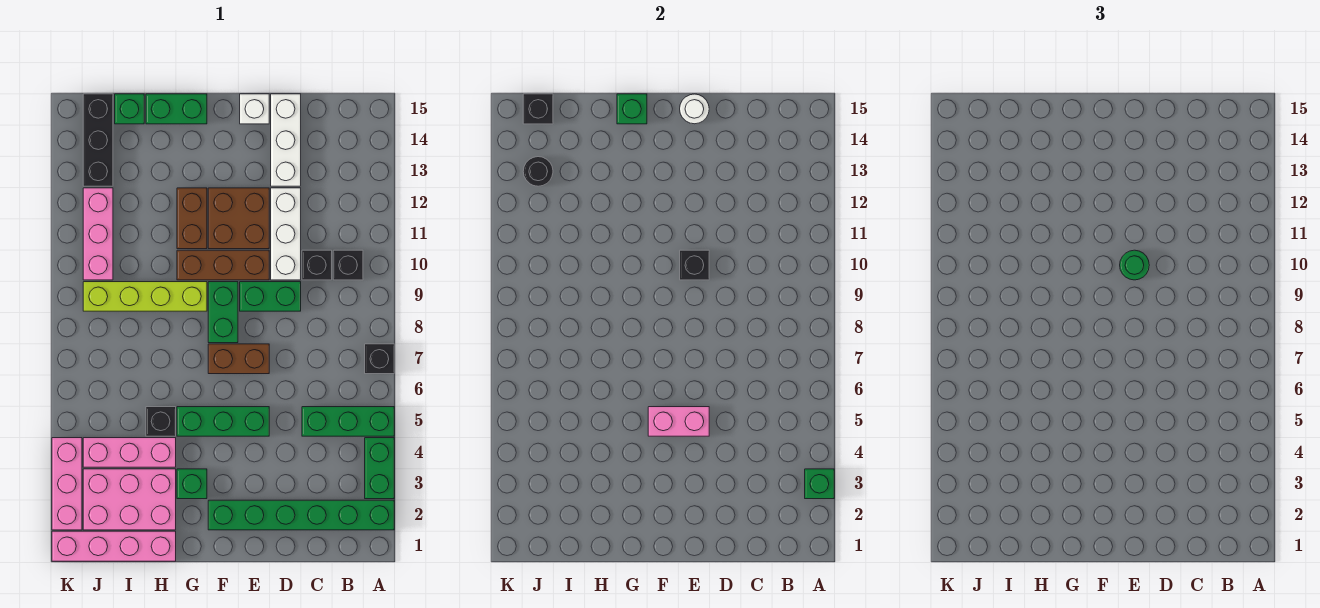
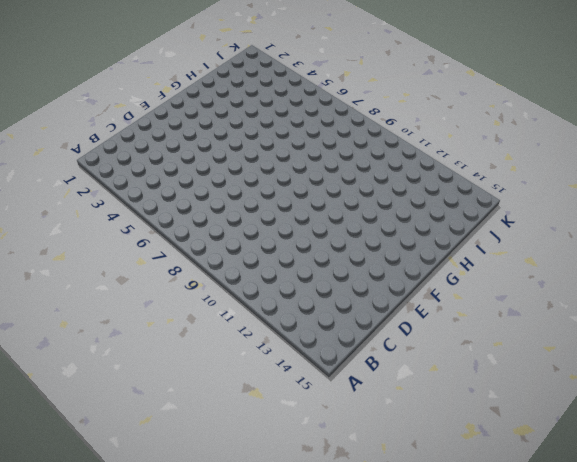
none -> green brick A2:F2 level 1
none -> green brick A3:A4 level 1
none -> green brick A5:C5 level 1
none -> black brick A7 level 1

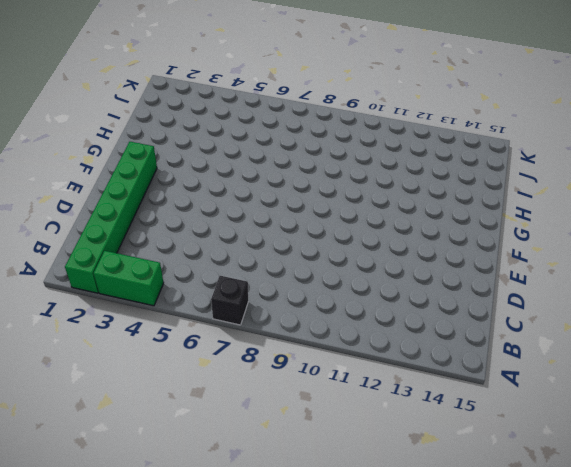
none -> green brick A5:C5 level 1
none -> black brick B10 level 1
none -> black brick C10 level 1
none -> green brick D9:E9 level 1

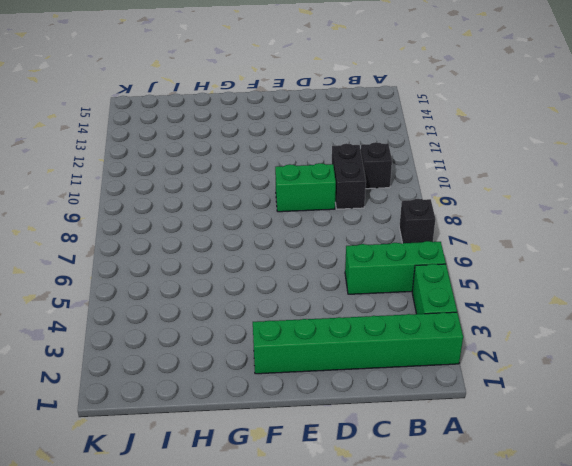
black brick C9:C10 level 1 -> black brick C10 level 1
none -> white brick D10:D12 level 1
none -> white brick D13:D15 level 1
none -> green brick E5:G5 level 1
none -> brown brick E7:F7 level 1

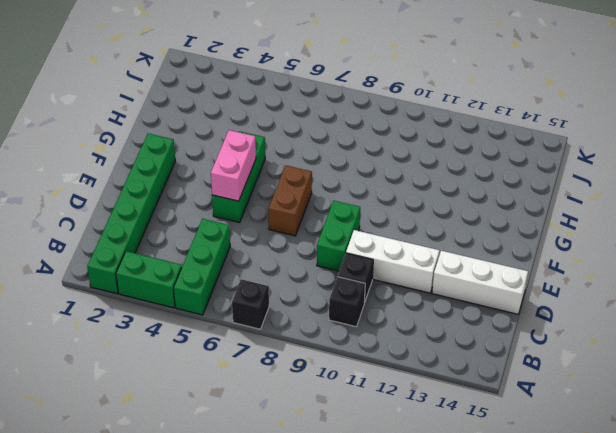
none -> brown brick E10:G10 level 1
none -> brown brick E11:F12 level 1
none -> white brick E15 level 1
none -> green brick F8:F9 level 1

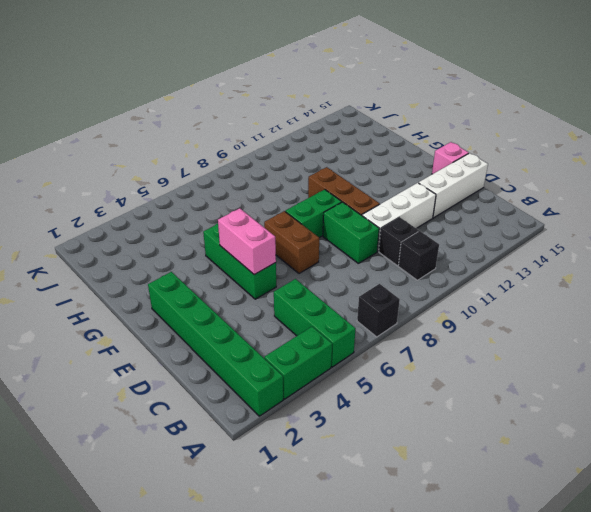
pink brick E15 level 1 -> white brick E15 level 1
none -> brown brick E11:F12 level 1
none -> green brick G3 level 1
none -> lime brick G9:J9 level 1
none -> brown brick G11:G12 level 1

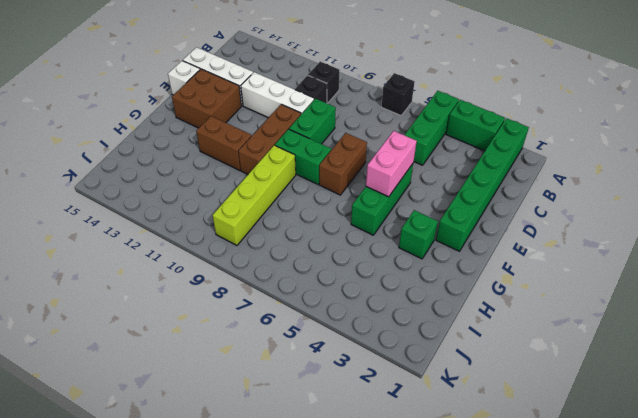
brown brick E13:F14 level 1 -> brown brick E11:F12 level 1
none -> green brick G15:H15 level 1
none -> pink brick H1:K1 level 1
none -> pink brick H2:J3 level 1
none -> pink brick H4:J4 level 1

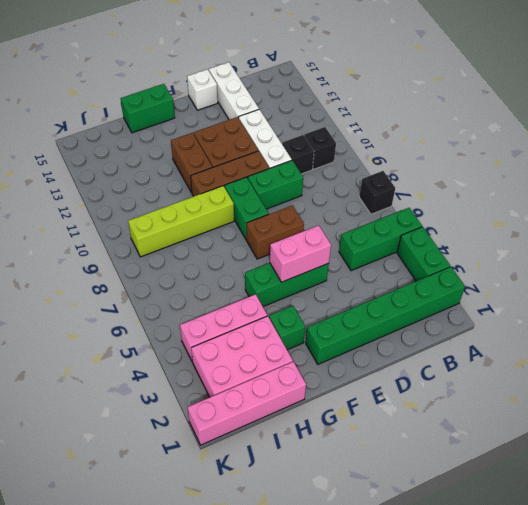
none -> black brick H5 level 1
none -> green brick I15 level 1
none -> pink brick J10:J12 level 1
none -> black brick J13:J15 level 1

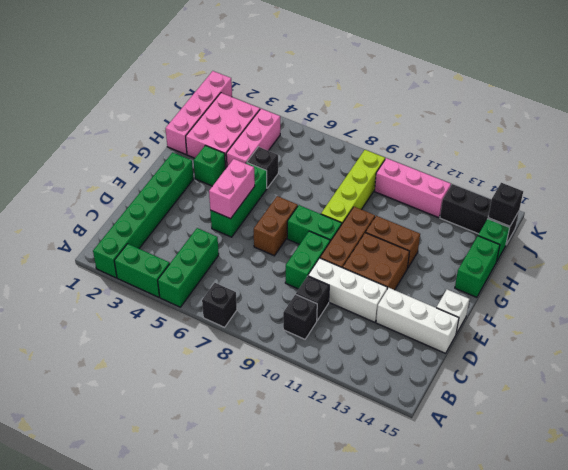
none -> pink brick K2:K4 level 1
none -> green brick A3 level 2
none -> black brick E10 level 2
none -> white round brick E15 level 2

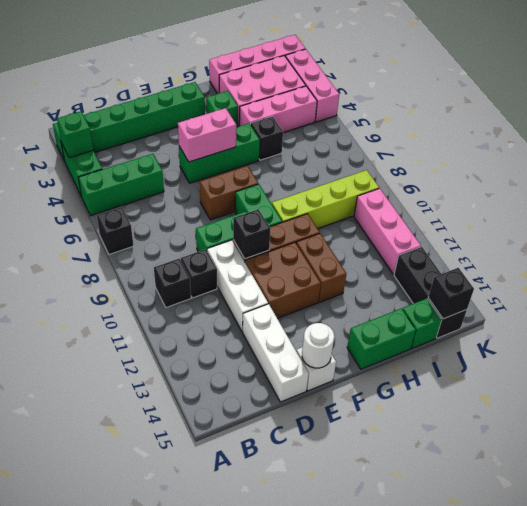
none -> green brick G15 level 2
none -> black round brick J13 level 2
none -> green round brick E10 level 3

